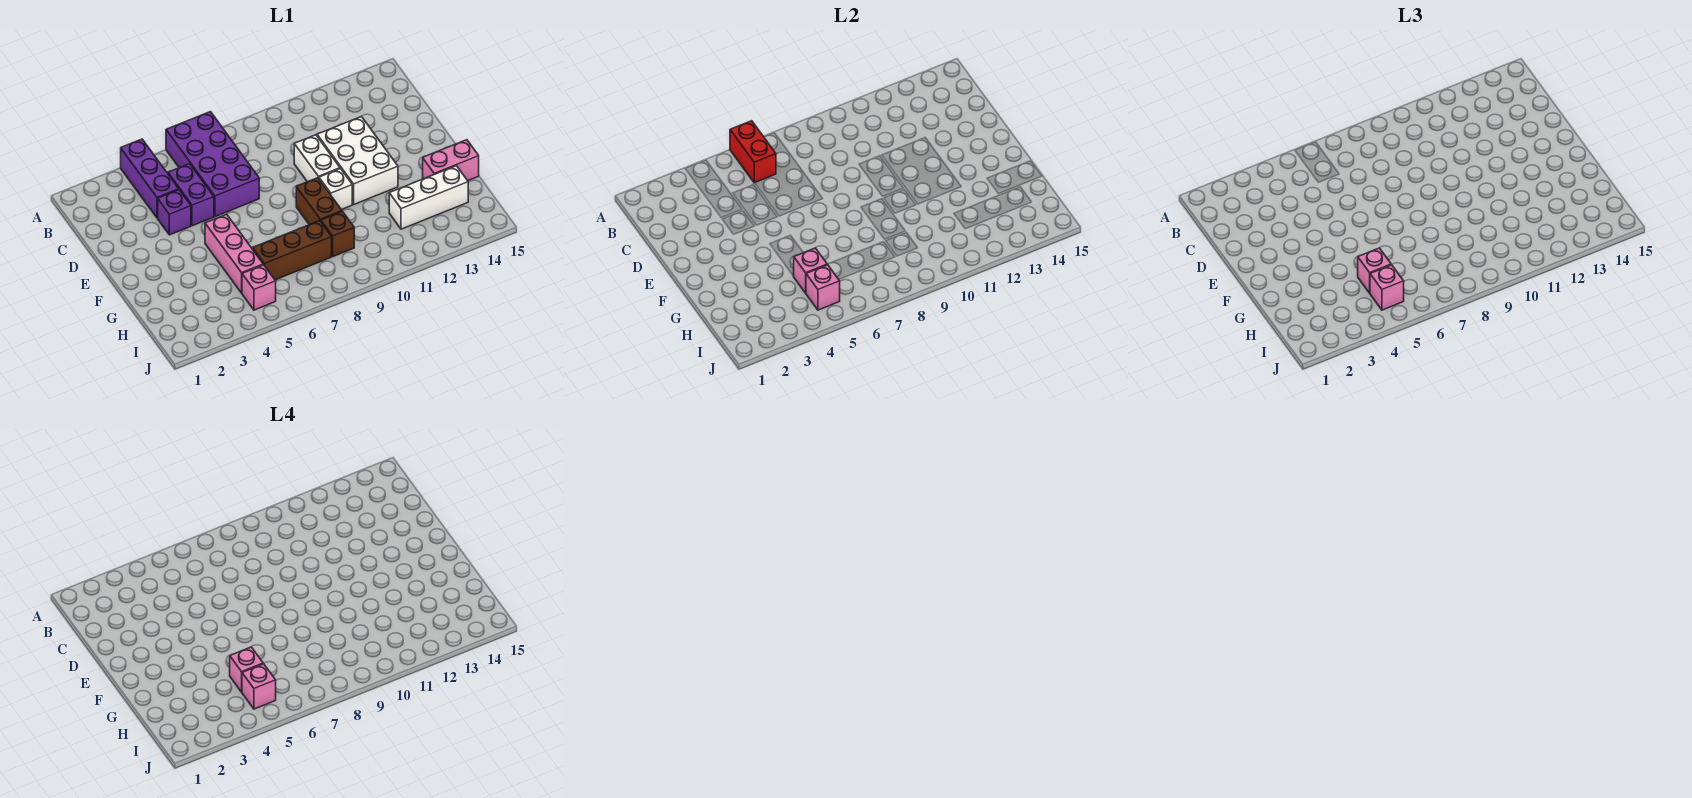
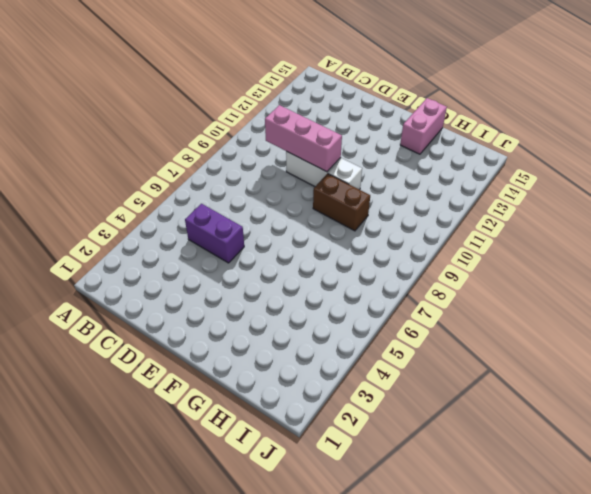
pink brick C10:E10 level 2 -> pink brick F5:H5 level 1
none -> purple brick A4:C4 level 1
none -> purple brick A6:D7 level 1
none -> purple brick D4 level 1

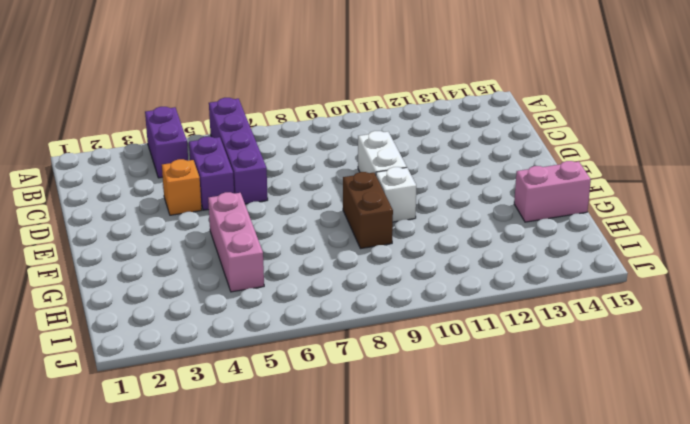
purple brick A4:B4 level 1 -> purple brick A4:C4 level 1
purple brick A6:D6 level 1 -> purple brick A6:D7 level 1
orange brick D4 level 1 -> purple brick D4 level 1
none -> white brick D11:F12 level 1
none -> brown brick H6:H8 level 1
none -> brown brick H9 level 1

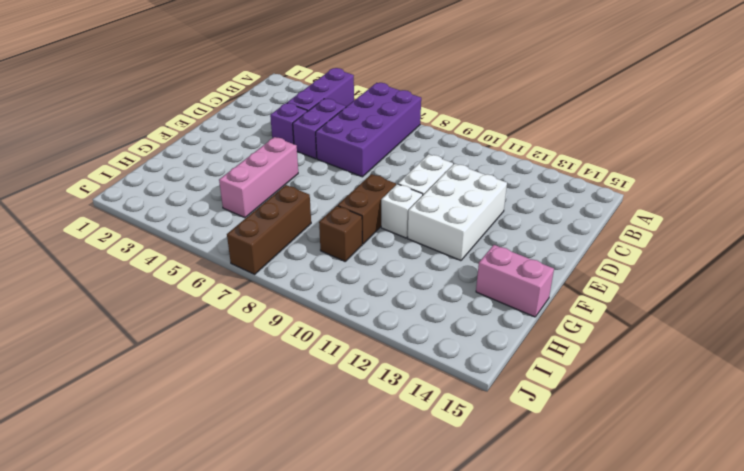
brown brick H7:J7 level 1 -> brown brick H6:H8 level 1
none -> white brick H12:H14 level 1
none -> pink brick I5 level 1
none -> red brick A6:B6 level 2

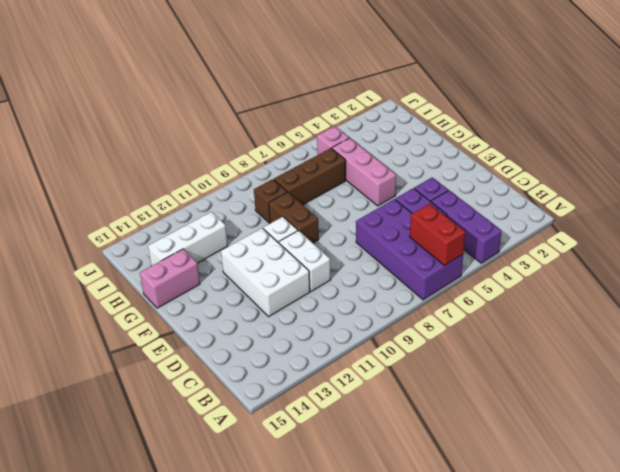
none -> pink brick H5 level 2
none -> pink brick I5 level 2
none -> pink brick H5 level 3

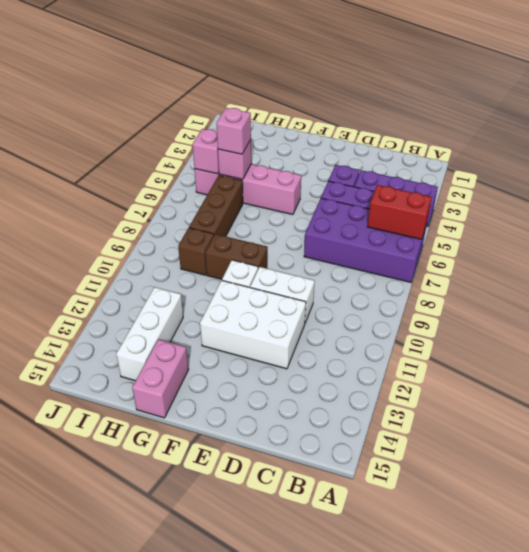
none -> pink brick I5 level 3
none -> pink brick H5 level 4
none -> pink brick I5 level 4

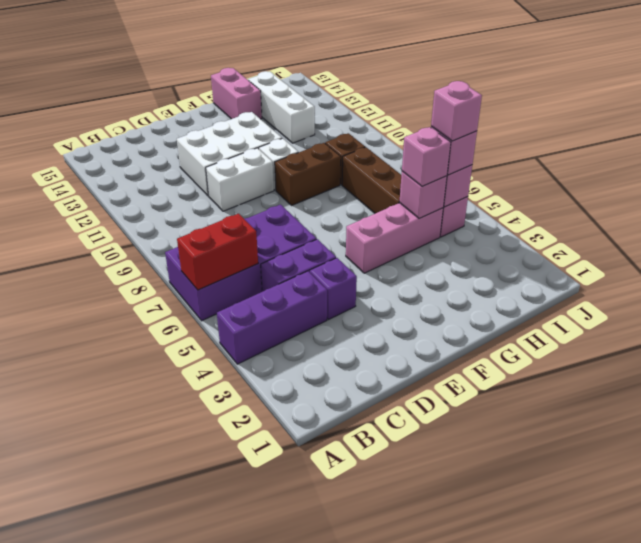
none -> pink brick H5 level 4

